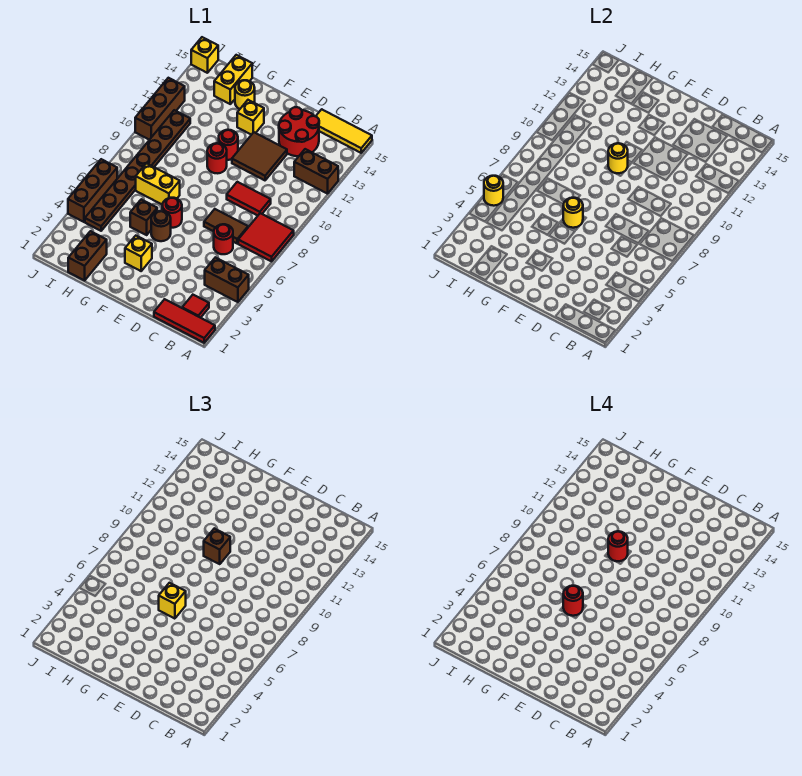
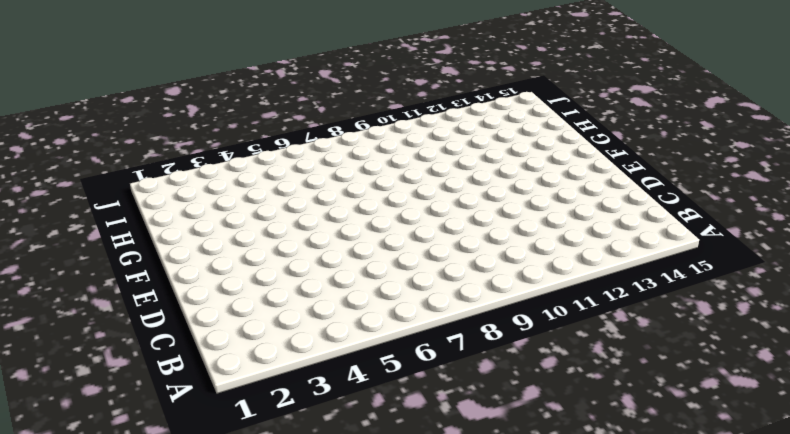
none -> red tile A1:C1 level 1
none -> brown brick A4:B4 level 1
none -> red tile A7:B8 level 1
none -> brown brick A12:B12 level 1

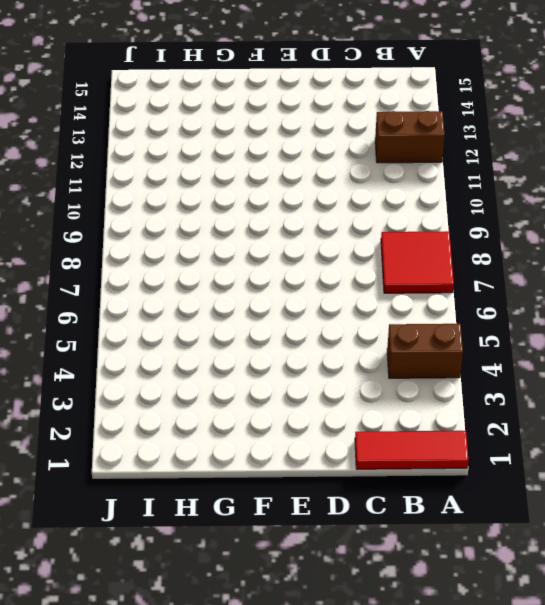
none -> yellow tile A15:C15 level 1
none -> red tile B2 level 1
none -> red round brick C6 level 1
none -> brown tile C7:D7 level 1

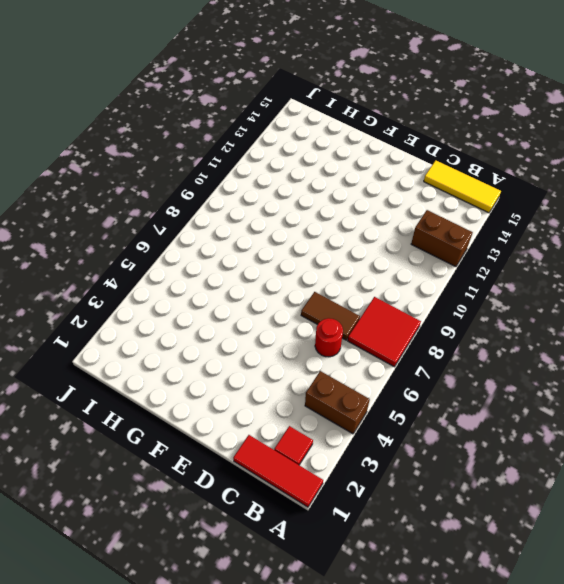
none -> red tile C9:D9 level 1
none -> red round brick C13:D14 level 1
none -> brown tile D11:E12 level 1
none -> yellow brick F3 level 1

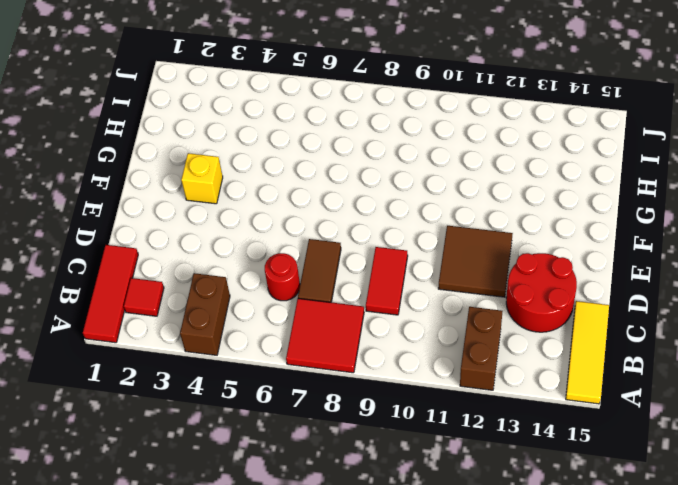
none -> brown round brick F5 level 1
none -> red round brick F6 level 1
none -> red round brick F10 level 1
none -> red round brick F11 level 1

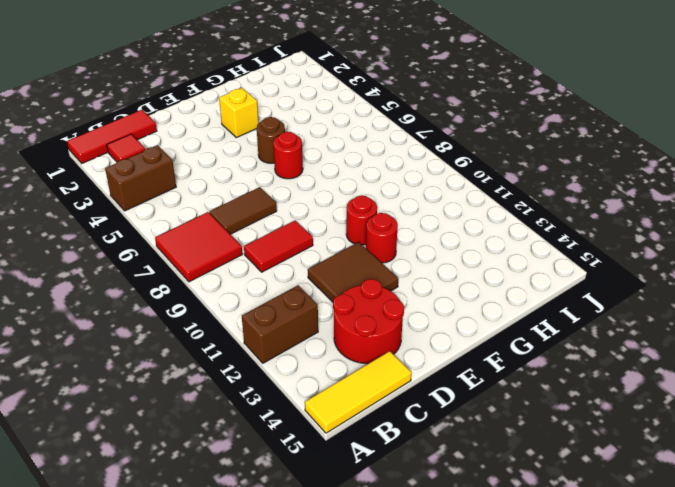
none -> red round brick C6 level 1
none -> yellow brick F13 level 1
none -> brown brick G5 level 1
none -> yellow brick G7:H7 level 1

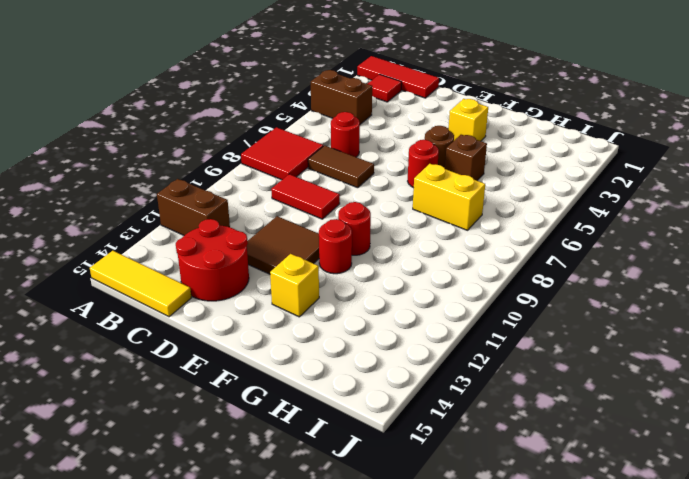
none -> yellow round brick G14 level 1
none -> brown brick H1:H2 level 1
none -> yellow brick H14:H15 level 1
none -> brown plate I4:I11 level 1

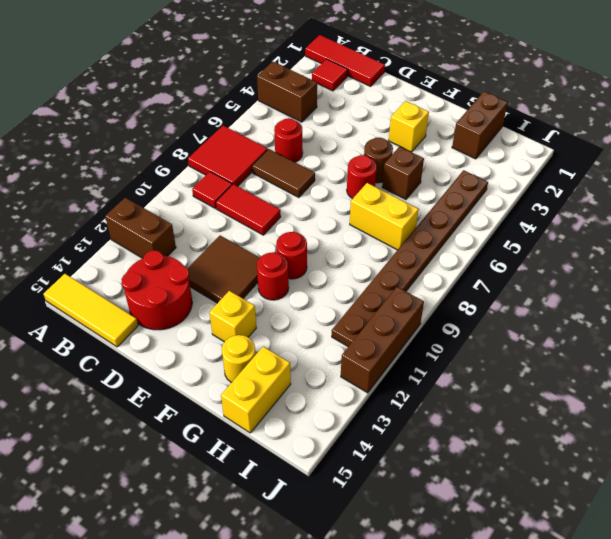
red tile B9 level 1 -> none
none -> brown brick J4:J6 level 1
none -> yellow brick J15 level 1
none -> yellow round brick F6 level 2
none -> yellow round brick F10 level 2

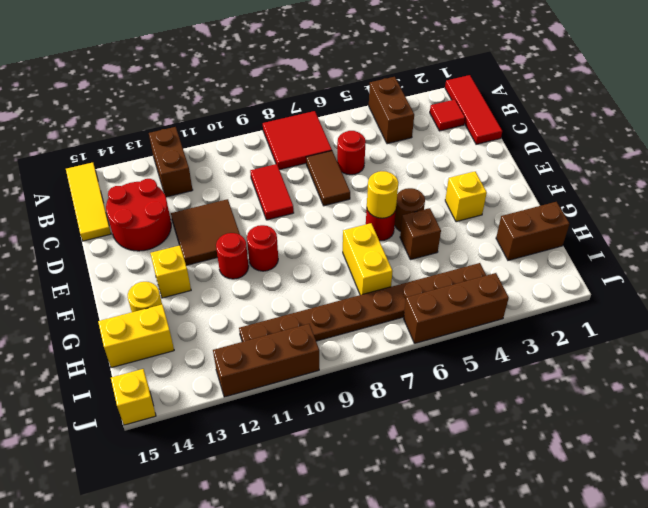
none -> yellow round brick F10 level 2
none -> yellow round brick J5 level 2
none -> yellow brick F6 level 3
none -> brown brick F10 level 3

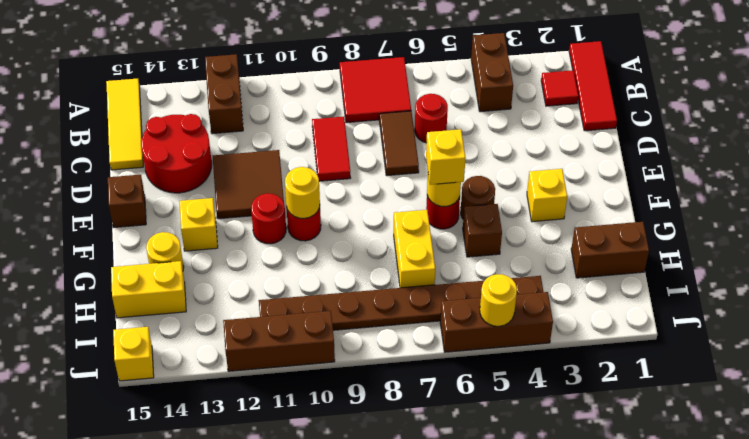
brown brick E15 level 1 -> brown brick F10 level 3
none -> red round brick F6 level 4
none -> red round brick F10 level 4

